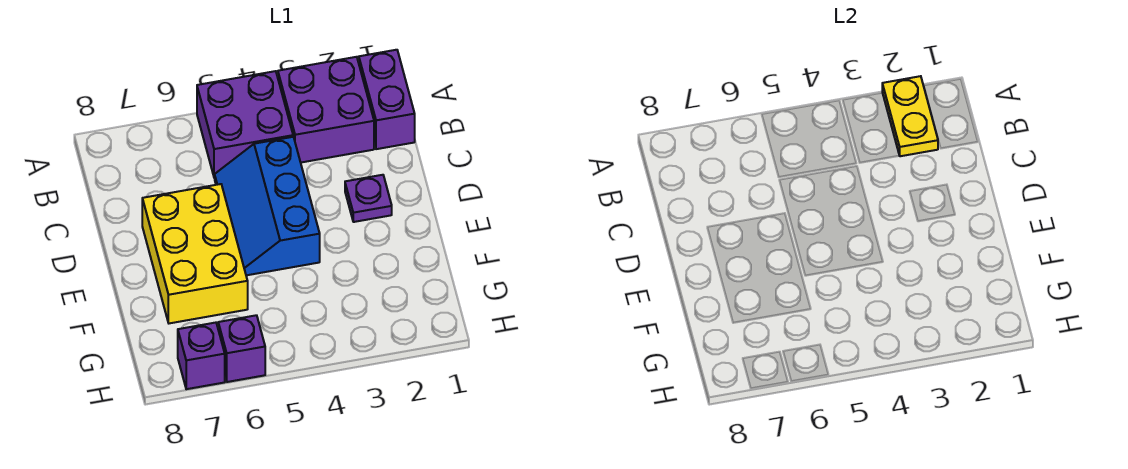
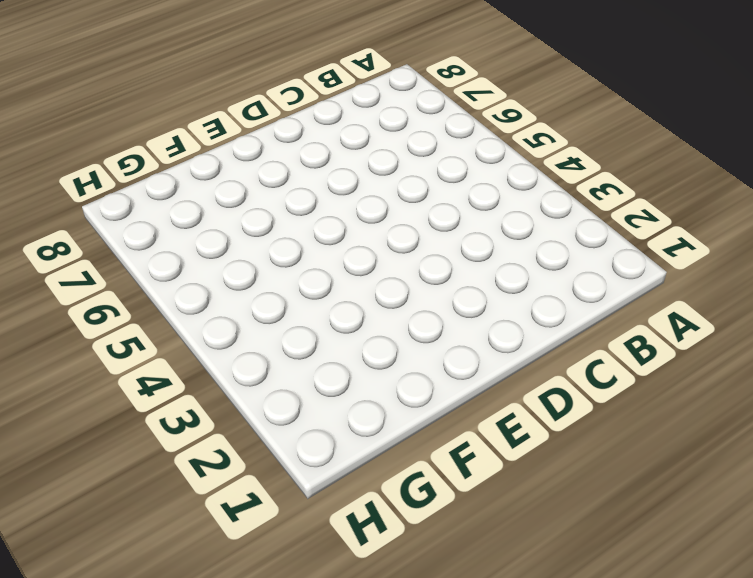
none -> purple brick A1:B1 level 1
none -> purple brick A2:B3 level 1

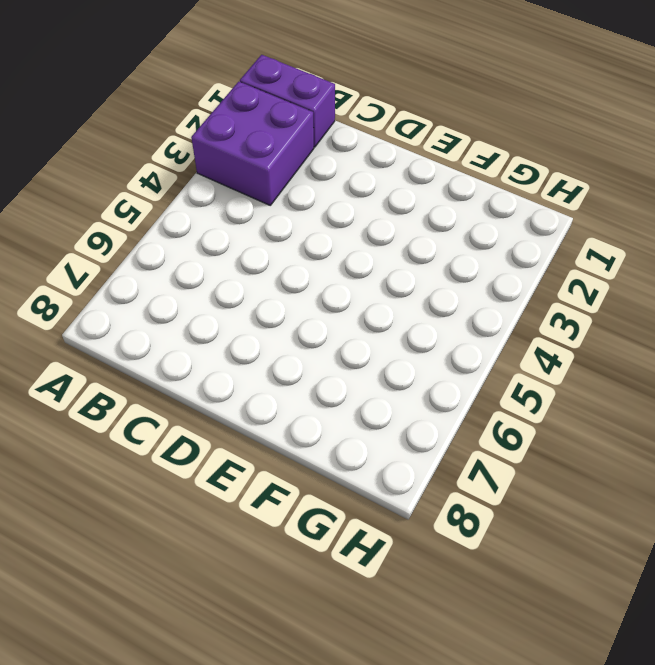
none -> purple brick A4:B5 level 1
none -> blue slope C4:E5 level 1 top 4

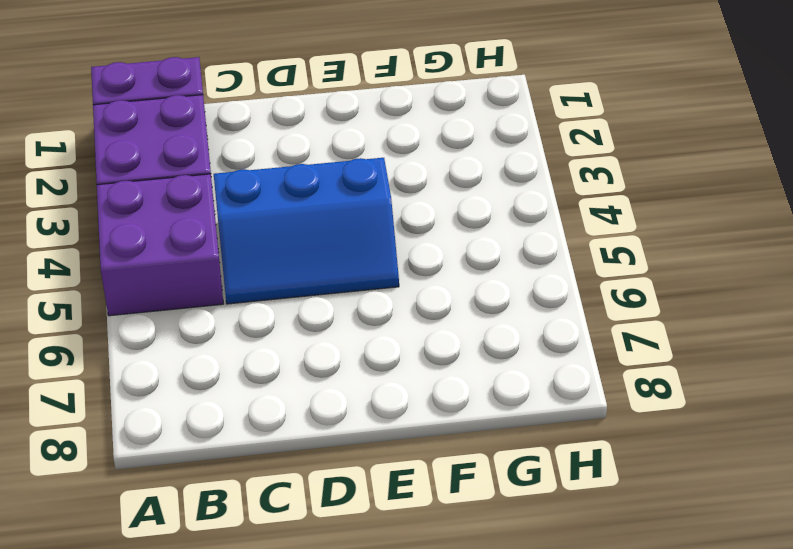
none -> purple plate D2 level 1
none -> yellow brick D6:F7 level 1

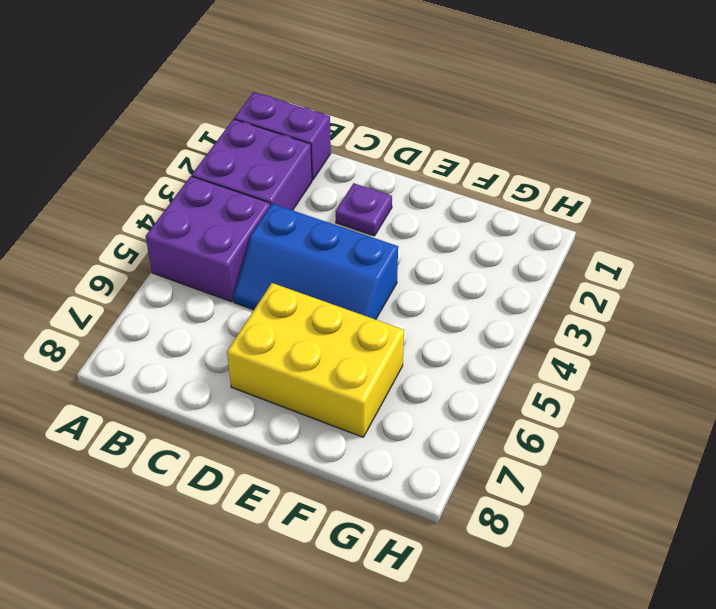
none -> purple brick H6 level 1
none -> purple brick H7 level 1

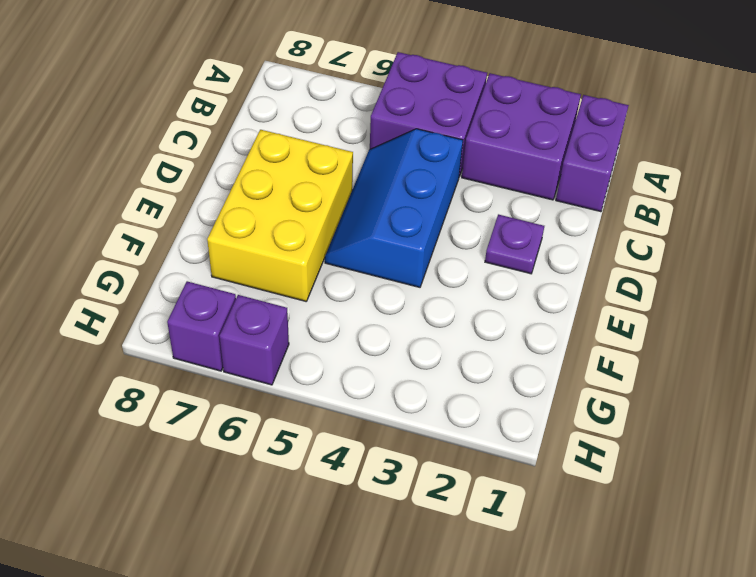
none -> yellow plate A2:B2 level 2

